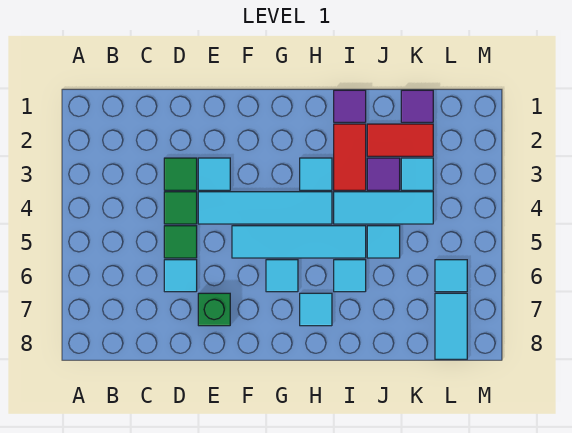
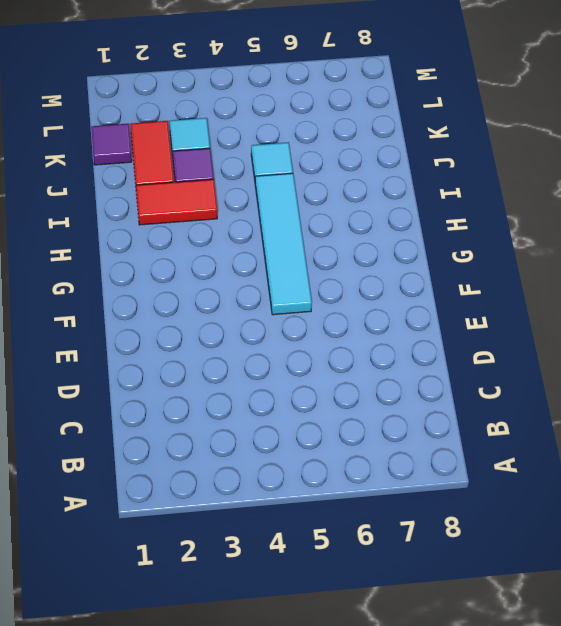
none -> green tile D3 level 1
none -> green tile D4 level 1
none -> green tile D5 level 1

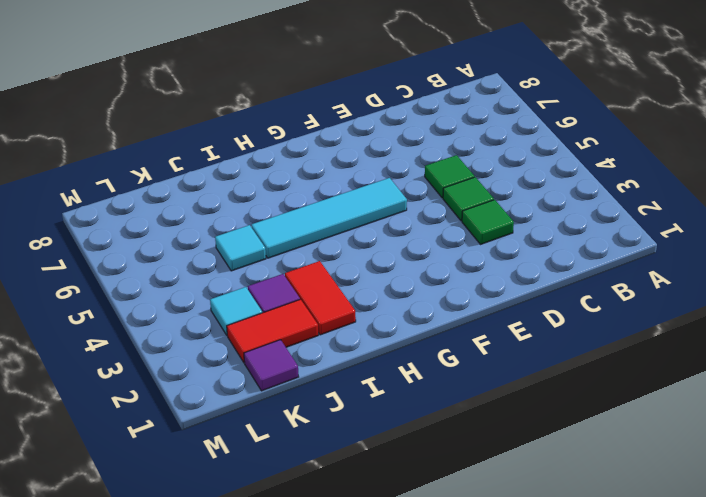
none -> cyan tile D6 level 1
none -> cyan tile E3 level 1
none -> cyan tile E4:H4 level 1

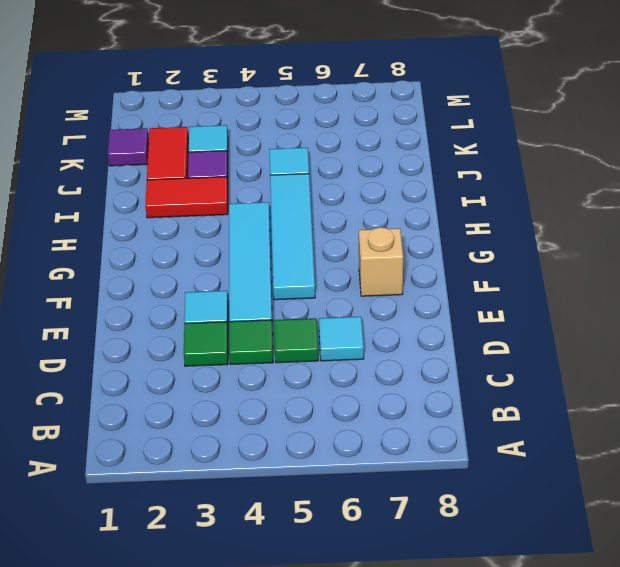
tan brick F7 level 1 -> none
none -> green brick E7 level 1
none -> cyan tile G6 level 1
none -> cyan tile H3 level 1

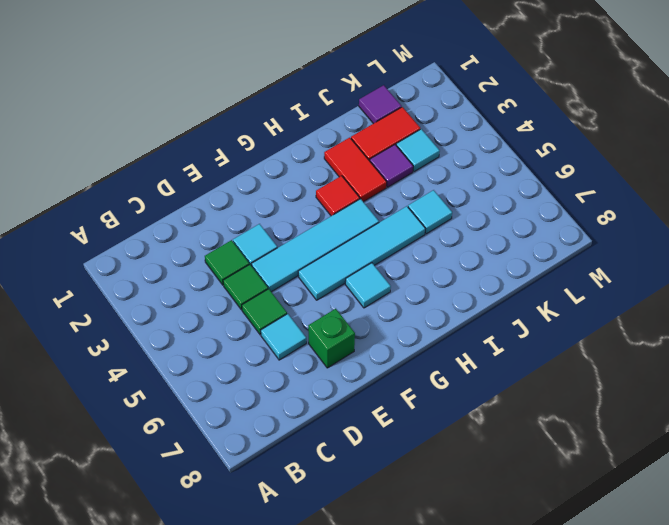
red tile H3 level 1 -> cyan tile H3 level 1
none -> cyan tile H7 level 1
none -> purple tile I1 level 1
none -> cyan tile I4:K4 level 1

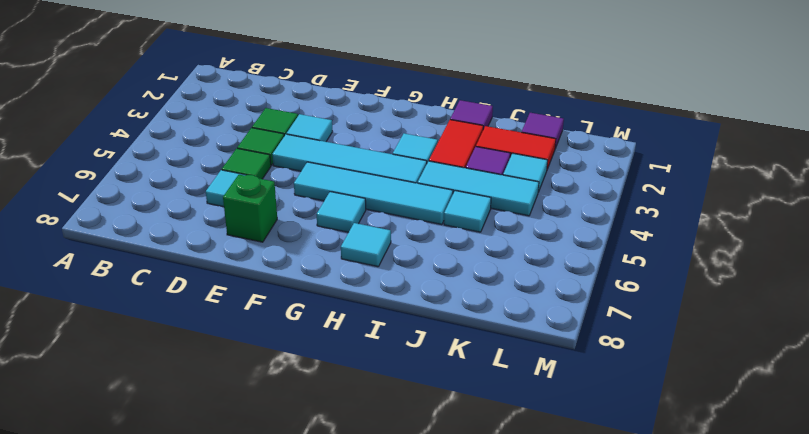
none -> cyan tile I6 level 1
none -> cyan tile L6 level 1
none -> cyan tile L7:L8 level 1

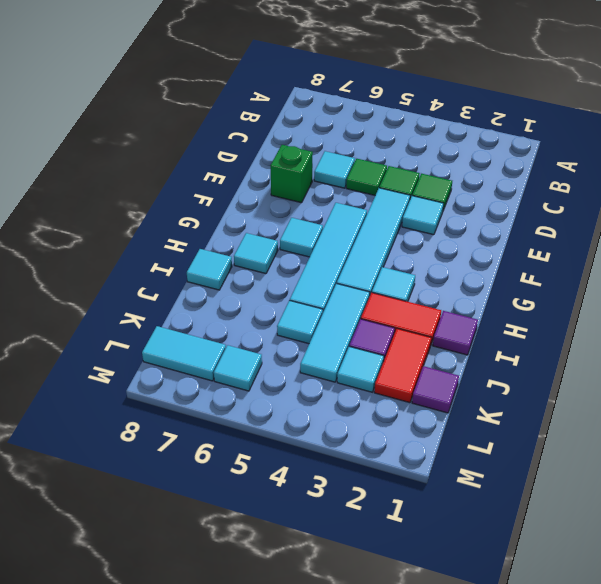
cyan tile I8 level 1 -> cyan tile I6 level 1

